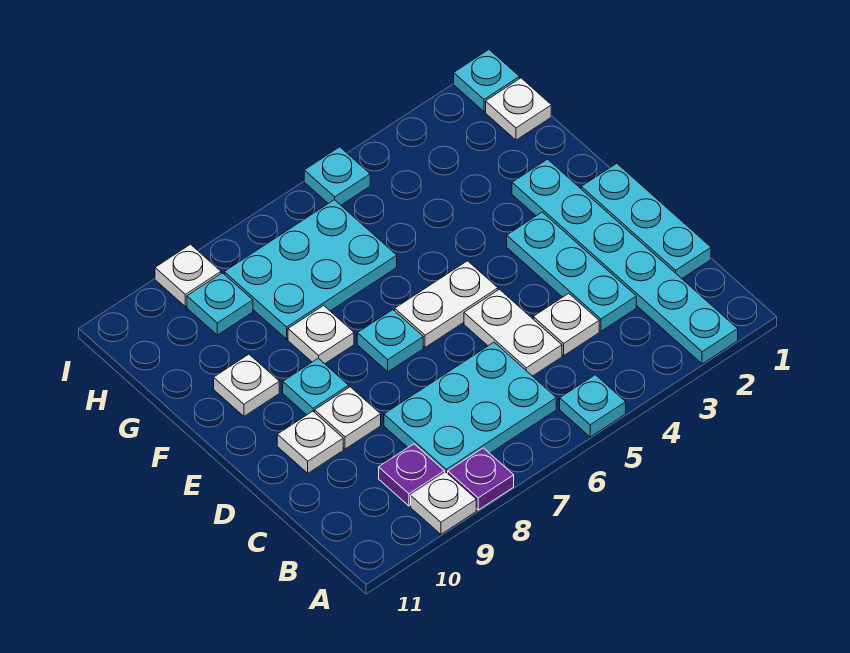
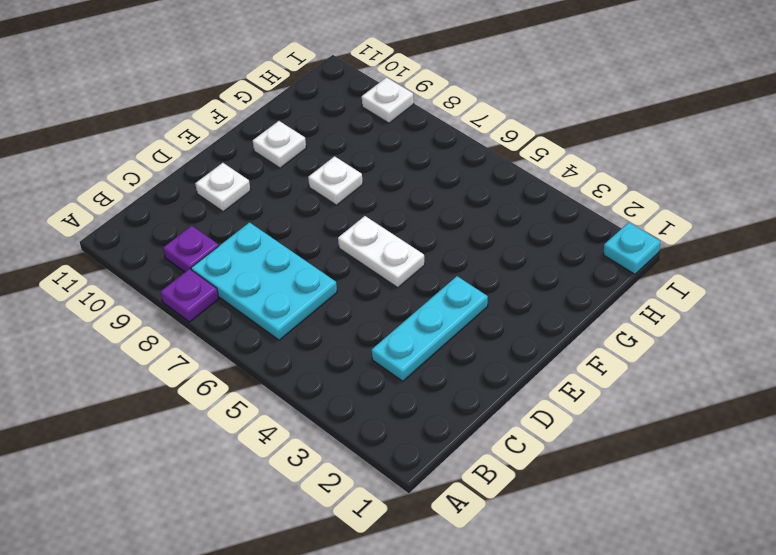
none -> cyan plate A2:F2 level 1
none -> cyan plate A5 level 1
none -> white plate A9 level 1

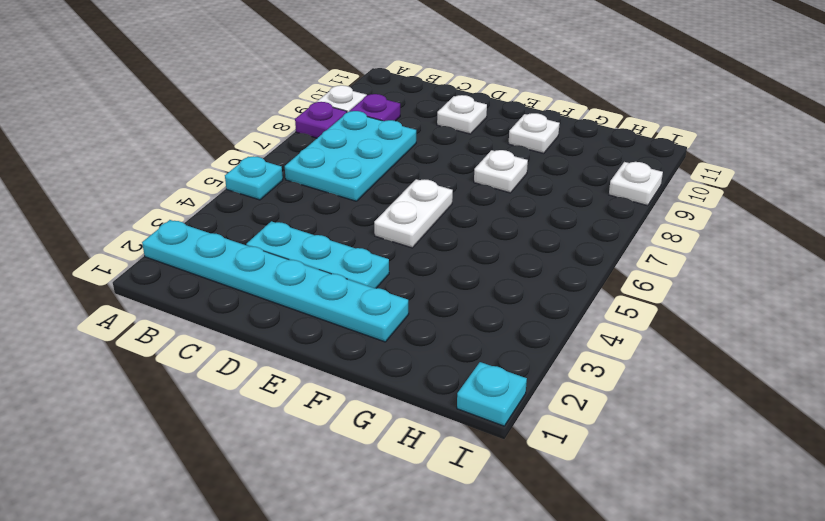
none -> cyan plate C1:E1 level 1
none -> white plate C4 level 1
none -> white plate C5:D5 level 1

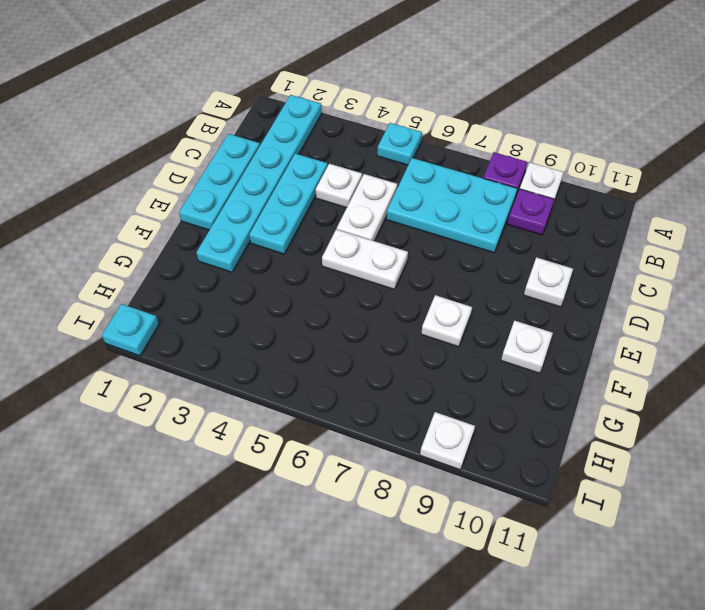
none -> white plate D9 level 1
none -> cyan plate E7 level 1
none -> cyan plate E9 level 1

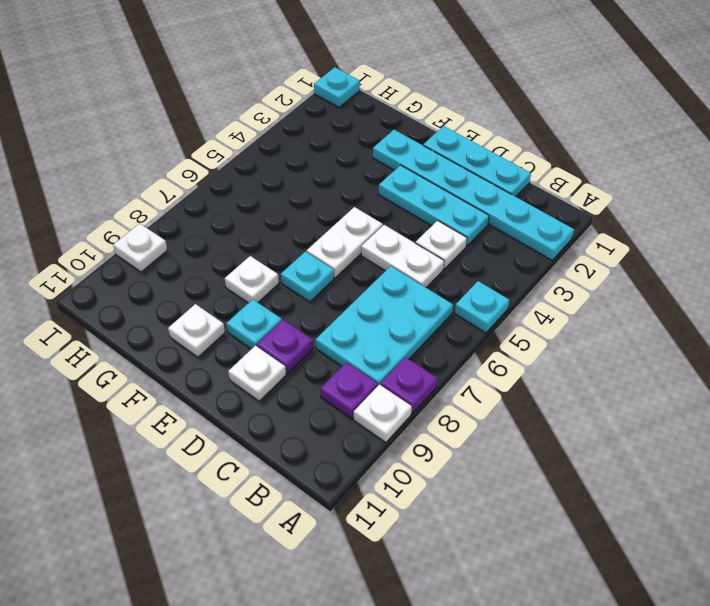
purple plate D9 level 1 -> white plate D9 level 1
none -> cyan plate G6:H8 level 1
none -> white plate H1 level 1
none -> cyan plate H9 level 1

